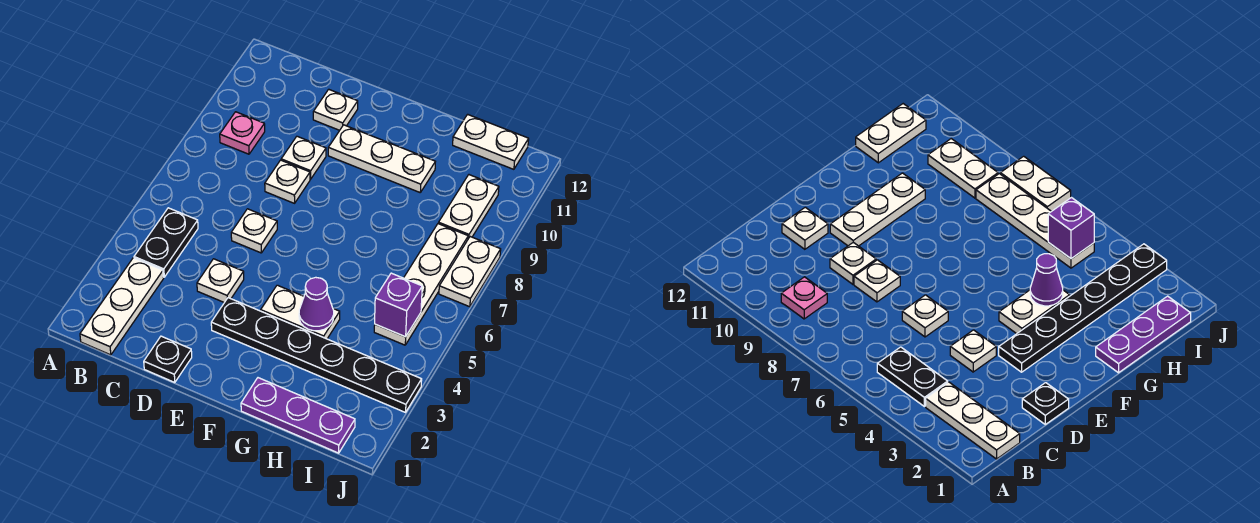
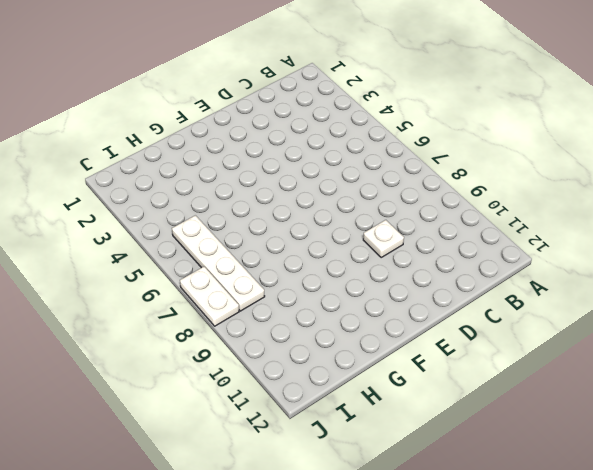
none -> white plate B1:B3 level 1
none -> black plate B4:B5 level 1
none -> pink plate B9 level 1

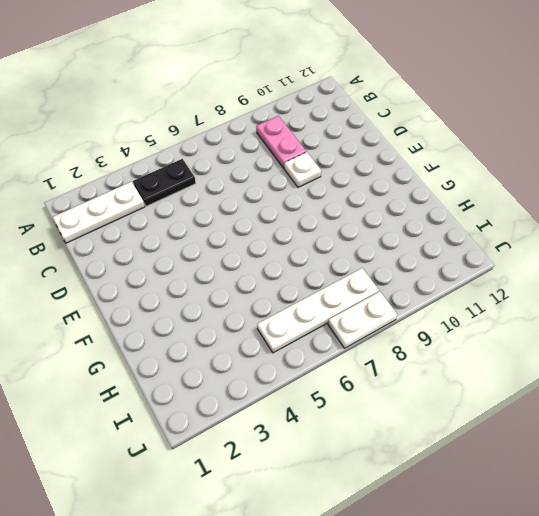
pink plate B9:C9 level 1 -> pink plate B9 level 1
none -> black plate D1 level 1
none -> white plate D4 level 1
none -> white plate D6 level 1

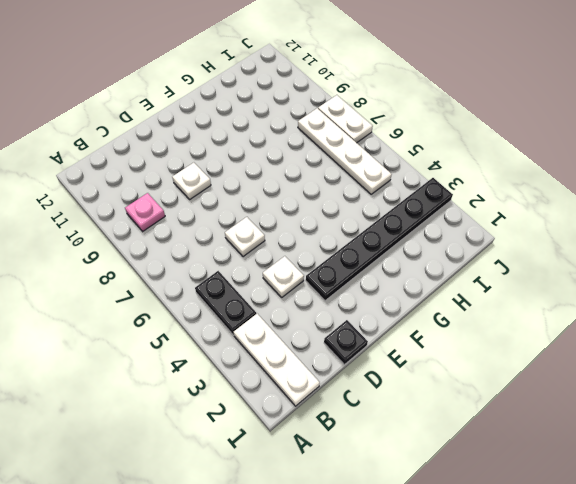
none -> white plate D8 level 1
none -> white plate D11 level 1
none -> white plate E10:G10 level 1

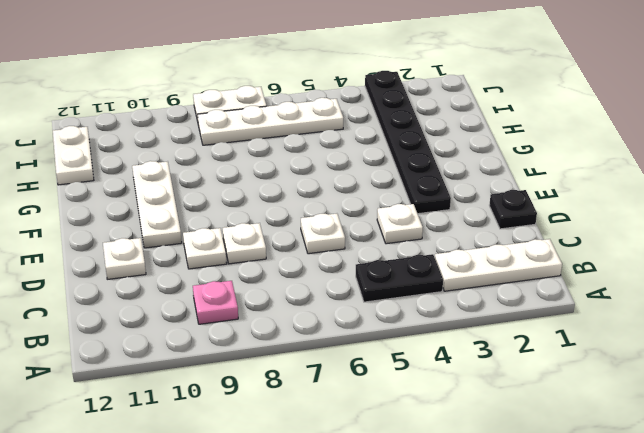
none -> white plate F4:G4 level 1
none -> purple plate G1:I1 level 1
none -> white plate I9:I10 level 1

